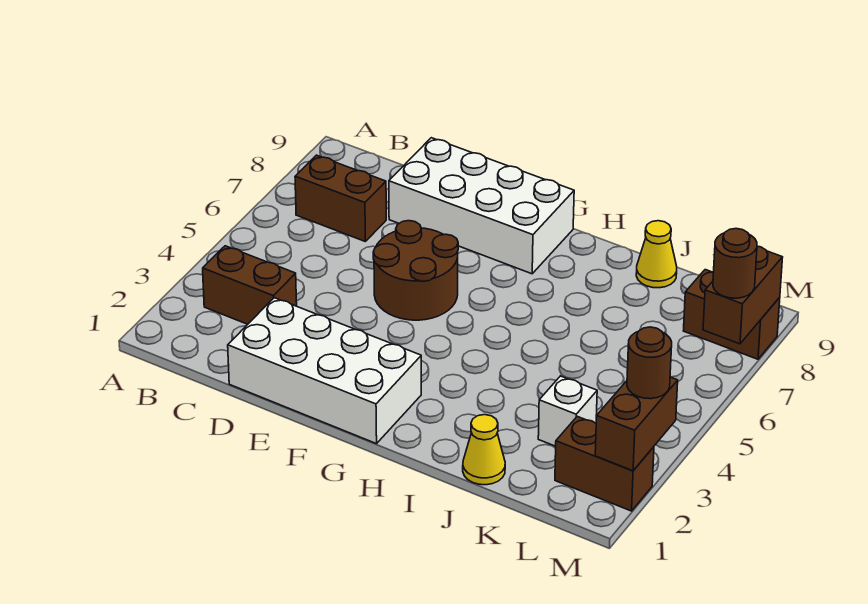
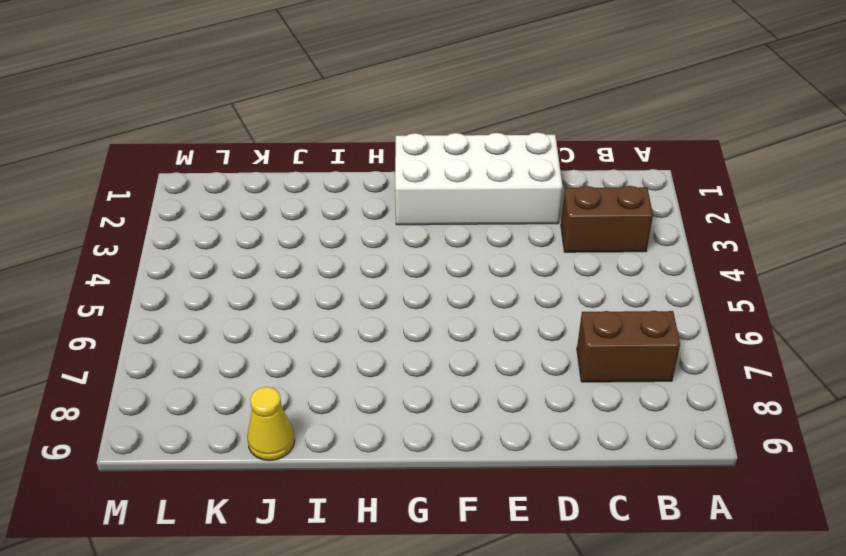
none -> white brick D8:G9 level 1
none -> brown round brick E5:F6 level 1
none -> yellow cone J1 level 1

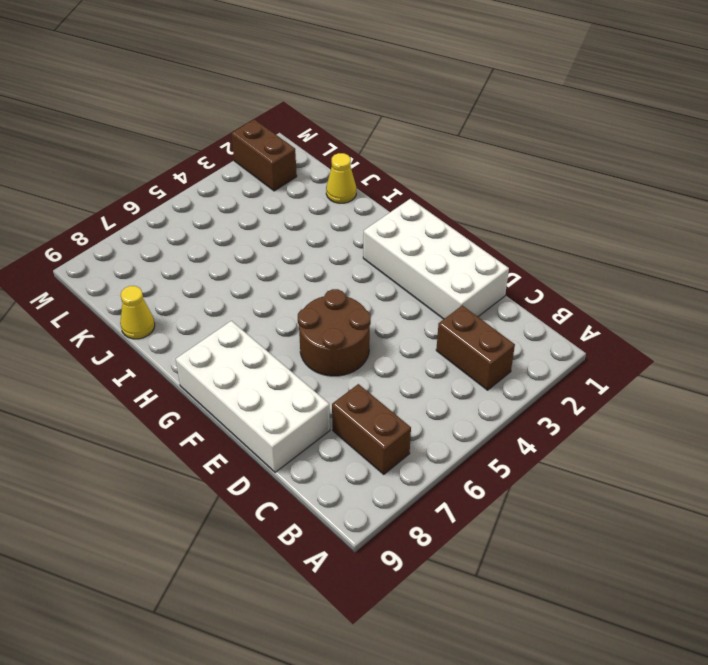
none -> white brick K3 level 1
none -> brown brick L8:M8 level 1
none -> brown brick M2:M3 level 2

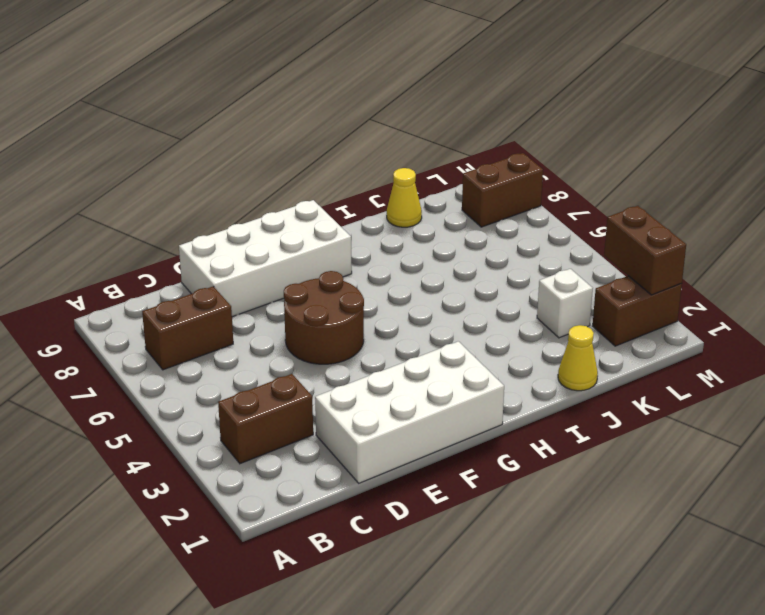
none -> brown brick M7:M8 level 2
none -> brown round brick M3 level 3
none -> brown round brick M7 level 3

